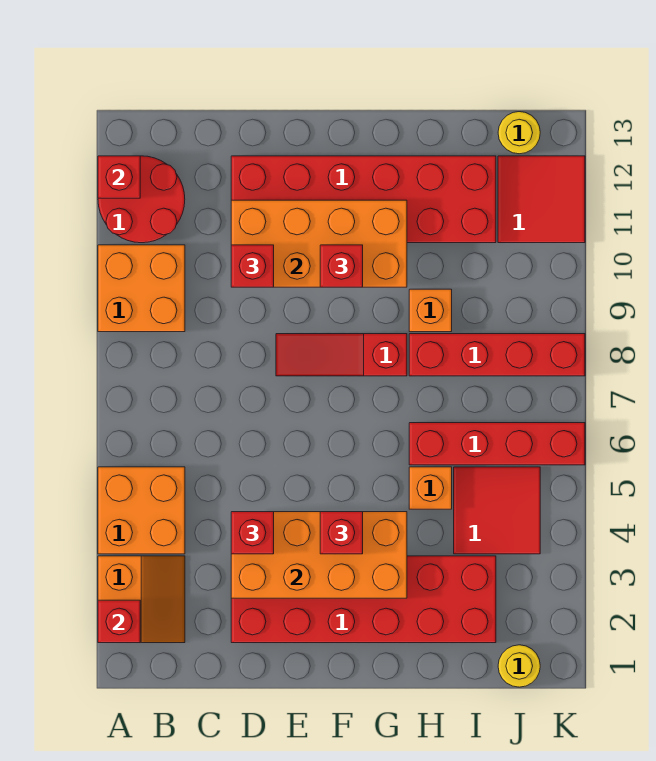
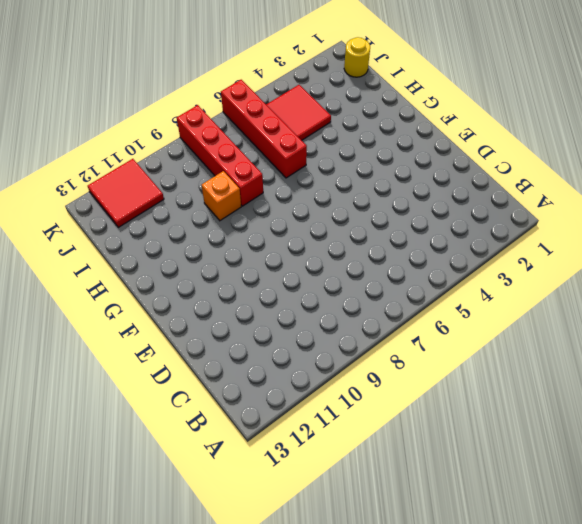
none -> orange slope A2:B3 level 1 top A
none -> orange brick A4:B5 level 1
none -> orange brick A9:B10 level 1

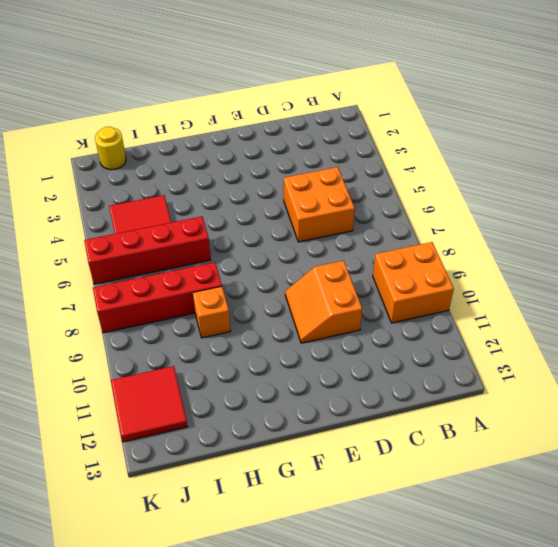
orange brick C5:D6 level 1 -> orange brick A4:B5 level 1
orange slope D9:E10 level 1 top D -> orange slope A2:B3 level 1 top A
none -> red round brick A11:B12 level 1
none -> red brick D2:I3 level 1
none -> red brick D11:I12 level 1

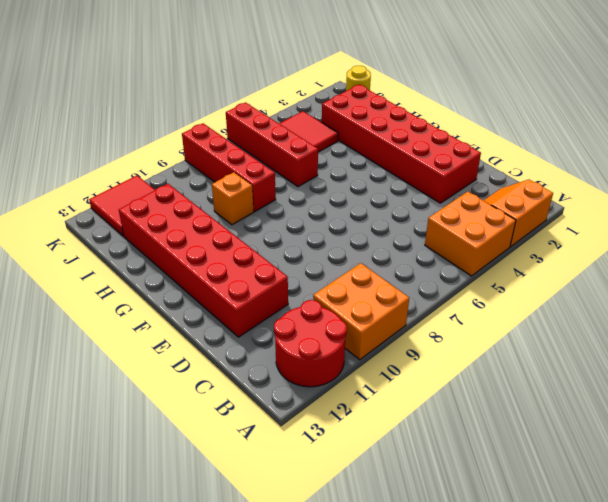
none -> red slope E8:G8 level 1 top G
none -> orange brick H5 level 1
none -> yellow round brick J13 level 1

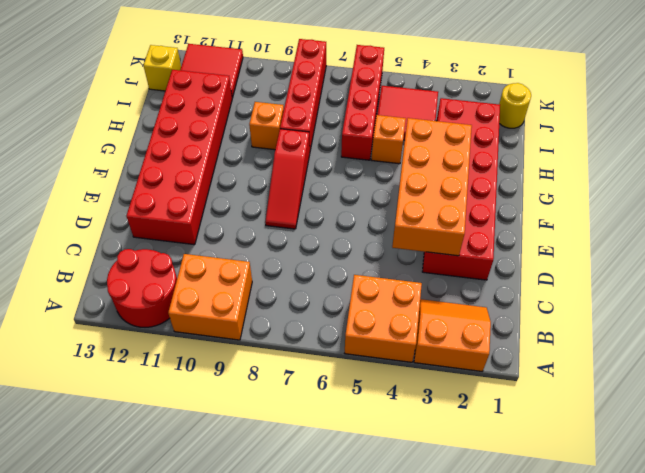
yellow brick J13 level 1 -> yellow round brick J13 level 1
none -> red brick A2 level 2
none -> red brick A12 level 2
none -> orange brick D10:G11 level 2

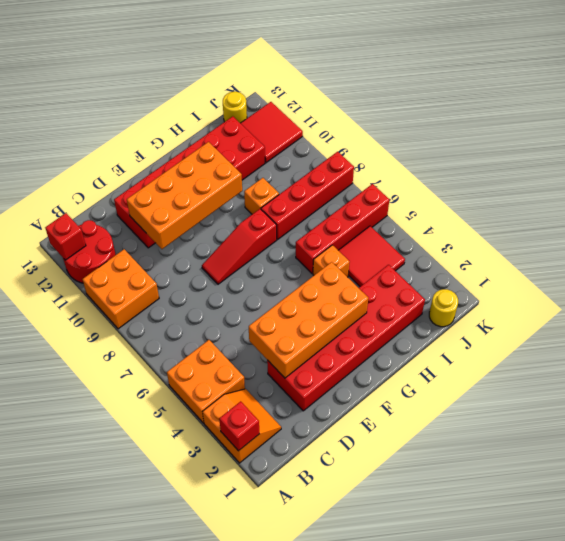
none -> red brick D4 level 3
none -> red brick D10 level 3
none -> red brick F4 level 3

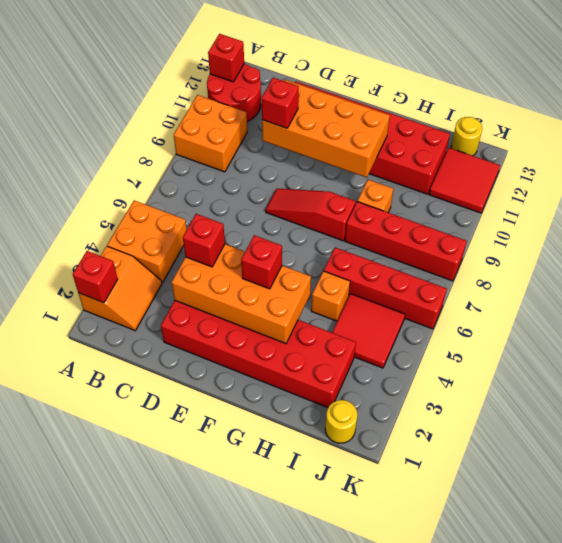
none -> red brick F10 level 3

